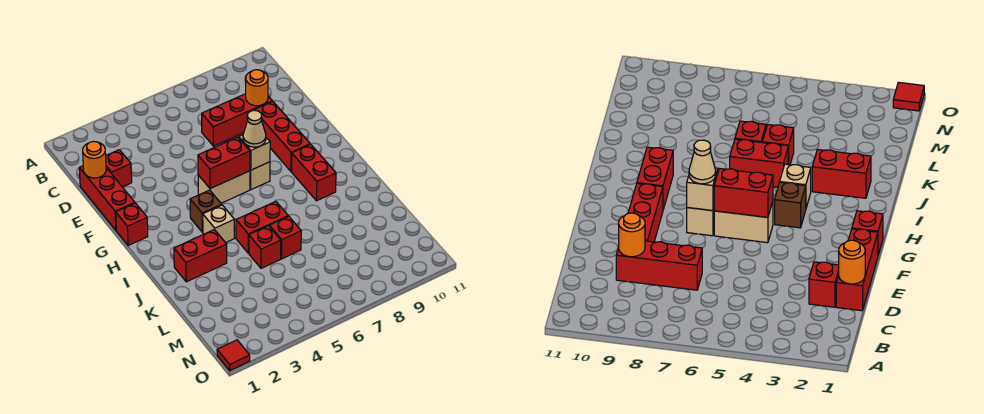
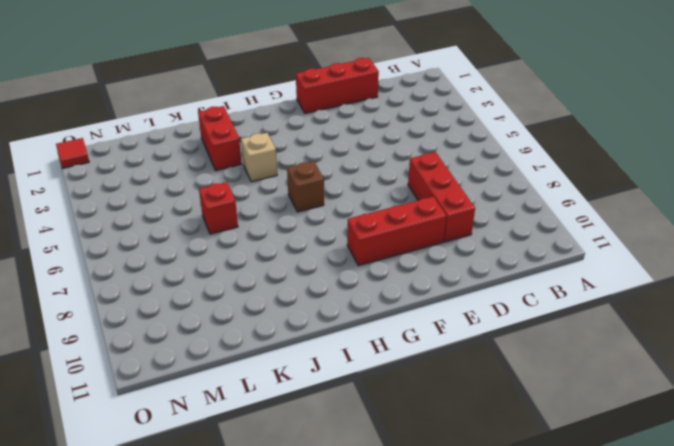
brown brick H6 level 1 -> brown brick H4 level 1
none -> red brick D2 level 1
none -> red brick G1 level 1
none -> tan brick G5:G6 level 1

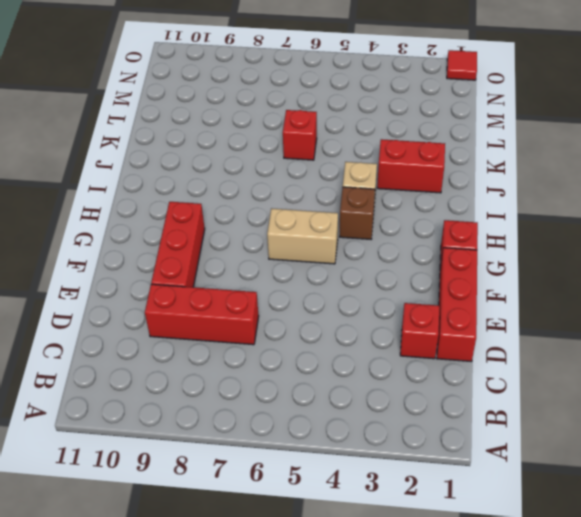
none -> tan brick G7 level 1
none -> red brick H9:I9 level 1
none -> red brick J5:J6 level 1

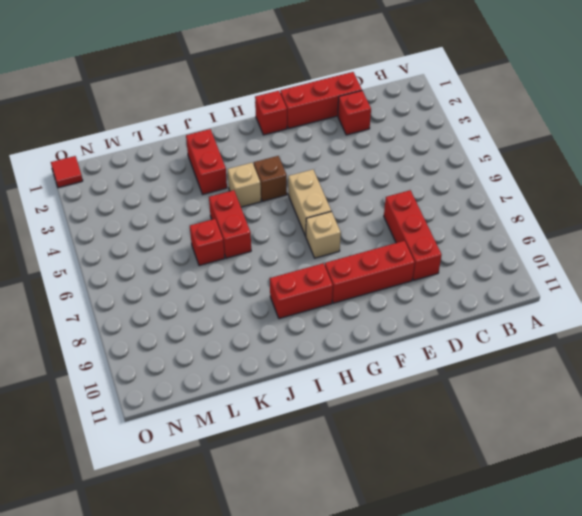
none -> red brick K5 level 1
none -> orange round brick D1 level 2
none -> orange round brick D9 level 2

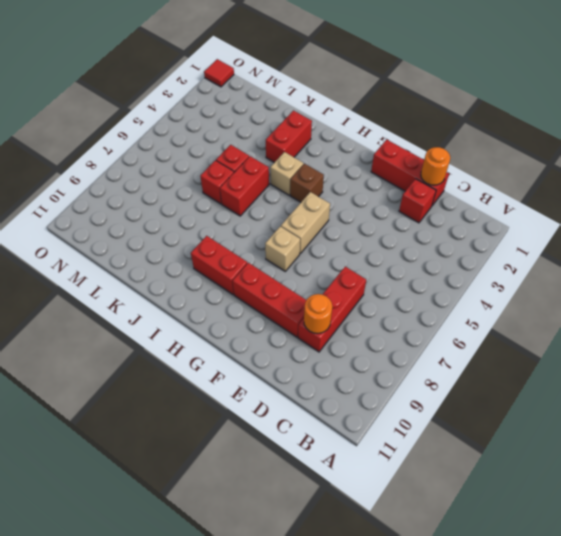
none -> red brick G1 level 1
none -> red brick G5:G6 level 2
none -> tan brick G7 level 2

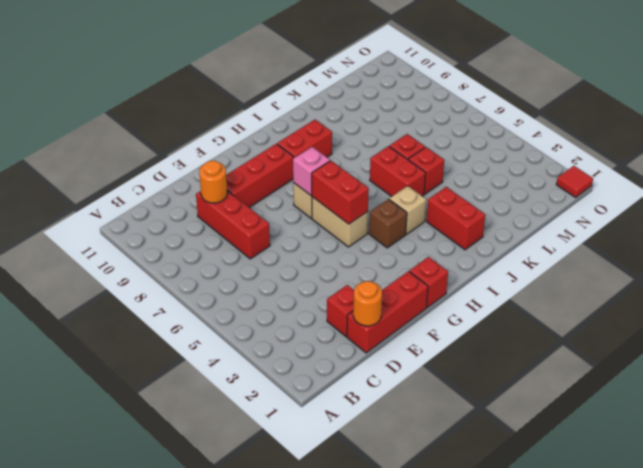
pink brick G7 level 2 -> tan brick G7 level 2
none -> tan cone G7 level 3

